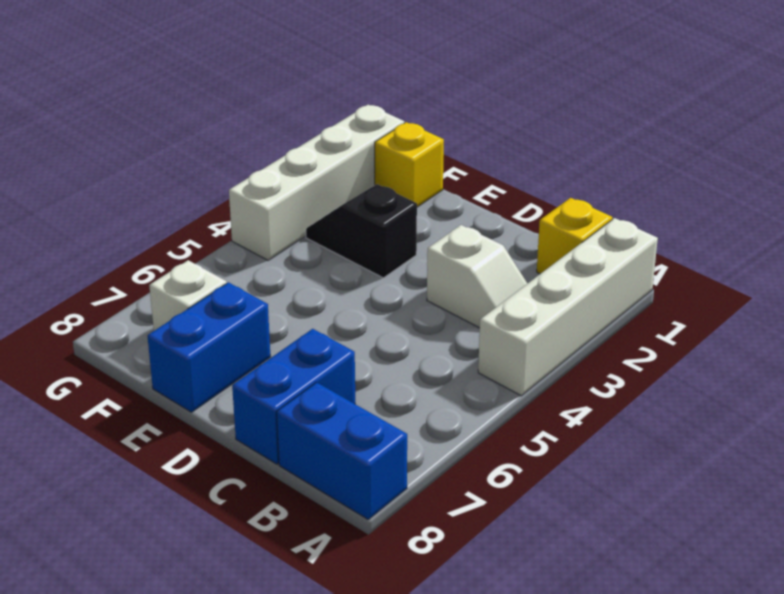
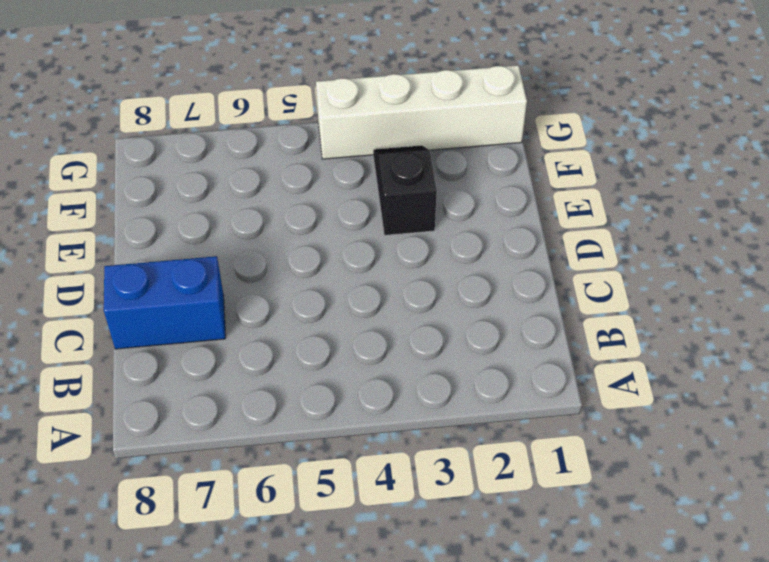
none -> white brick A1:A4 level 1
none -> blue brick A8:B8 level 1

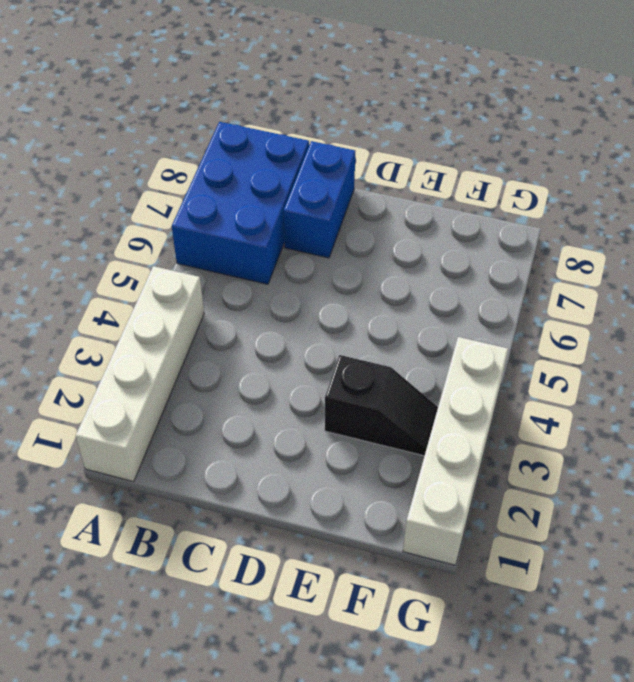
blue brick A6:B8 level 1 -> blue brick A8:B8 level 1
none -> yellow brick B1 level 1
none -> white slope B3:C3 level 1 top C

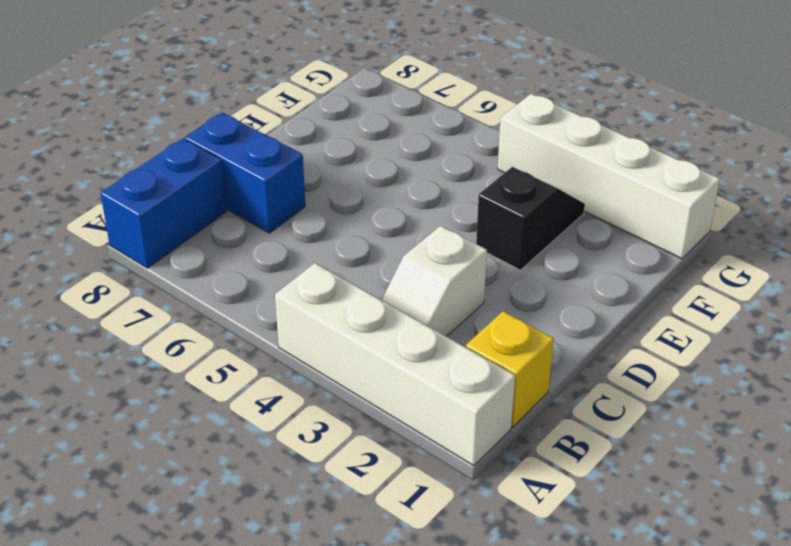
none -> blue brick E7:E8 level 1
none -> yellow brick F1 level 1

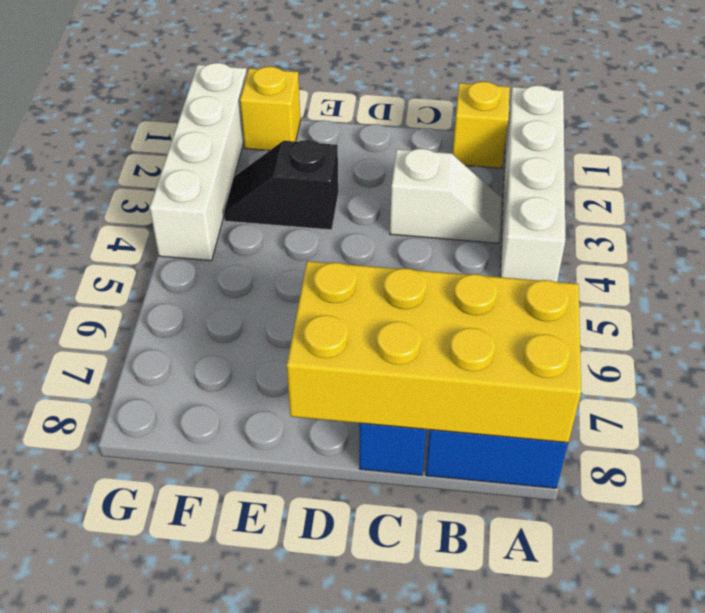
yellow brick A7:D8 level 2 -> none
none -> blue brick E7:E8 level 1
none -> white brick F7 level 1

